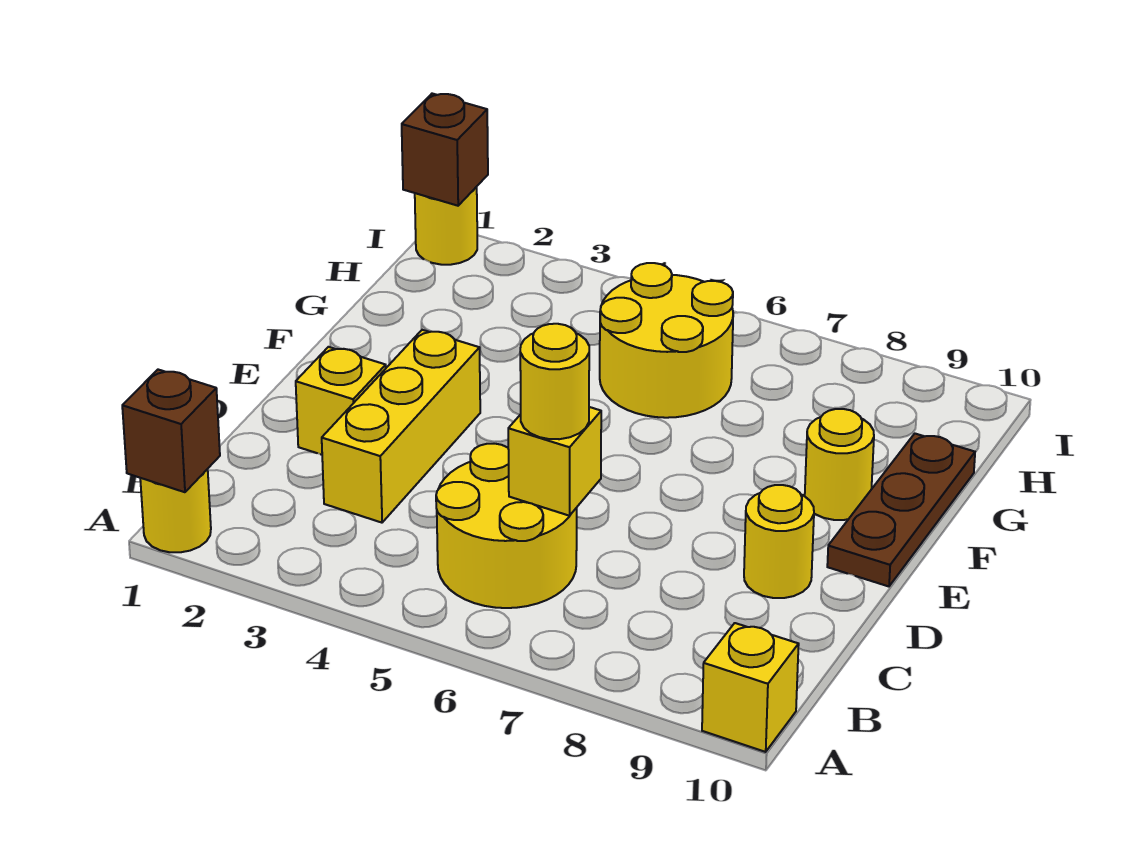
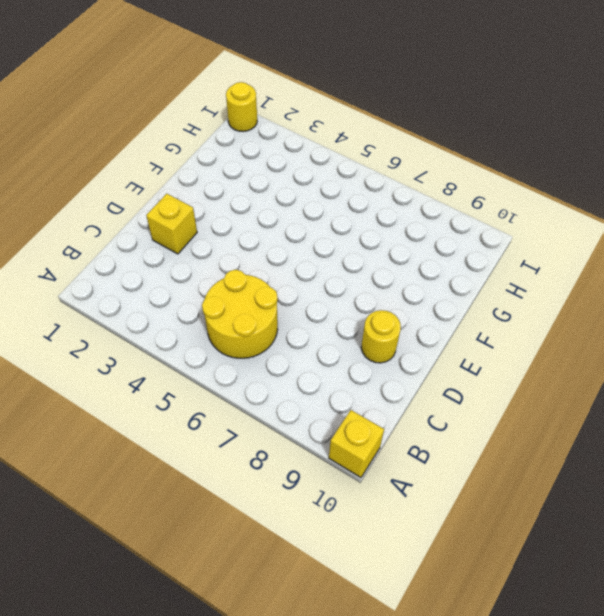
none -> yellow round brick A1 level 1
none -> yellow brick C3:E3 level 1
none -> brown plate E10:G10 level 1

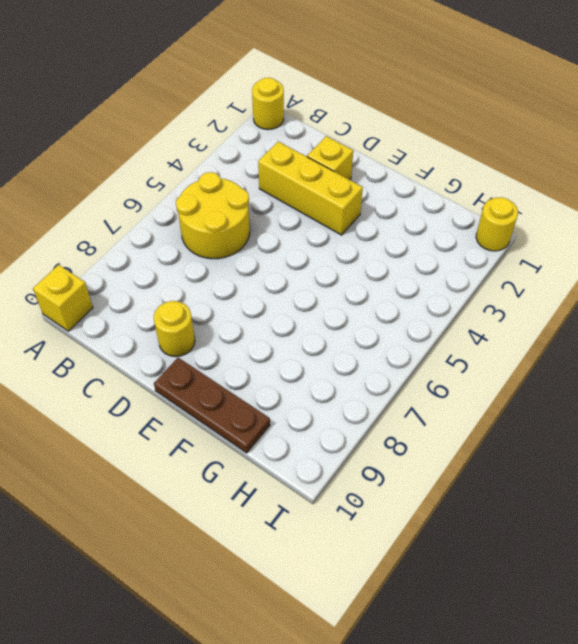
none -> yellow round brick F9 level 1
none -> yellow round brick G5:H6 level 1
none -> brown brick A1 level 2

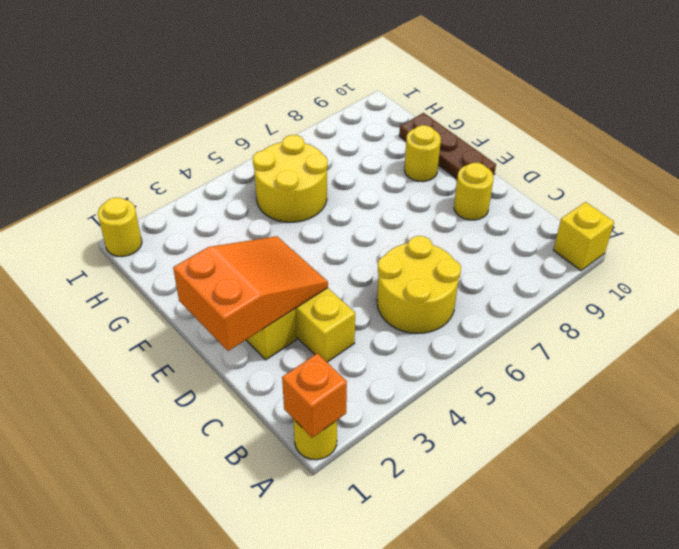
orange brick A1 level 2 -> brown brick A1 level 2
orange slope D1:E3 level 2 top 1 -> none
none -> yellow brick C6 level 2
none -> brown brick I1 level 2
none -> yellow round brick C6 level 3

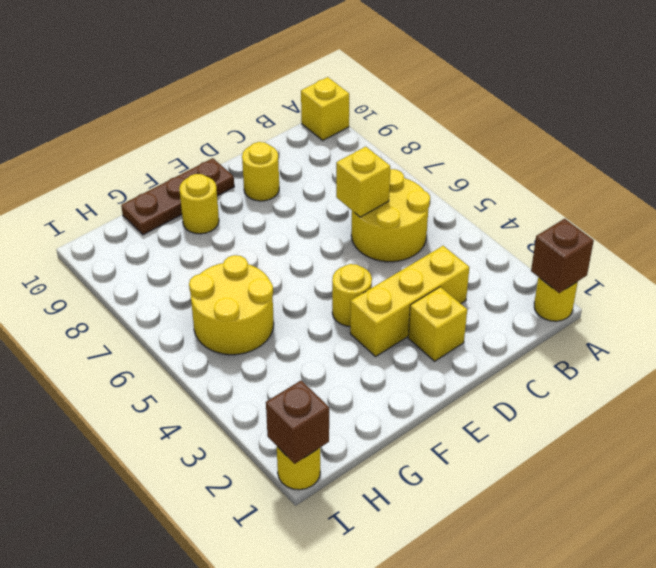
yellow round brick E4 level 1 -> yellow round brick C6 level 3

